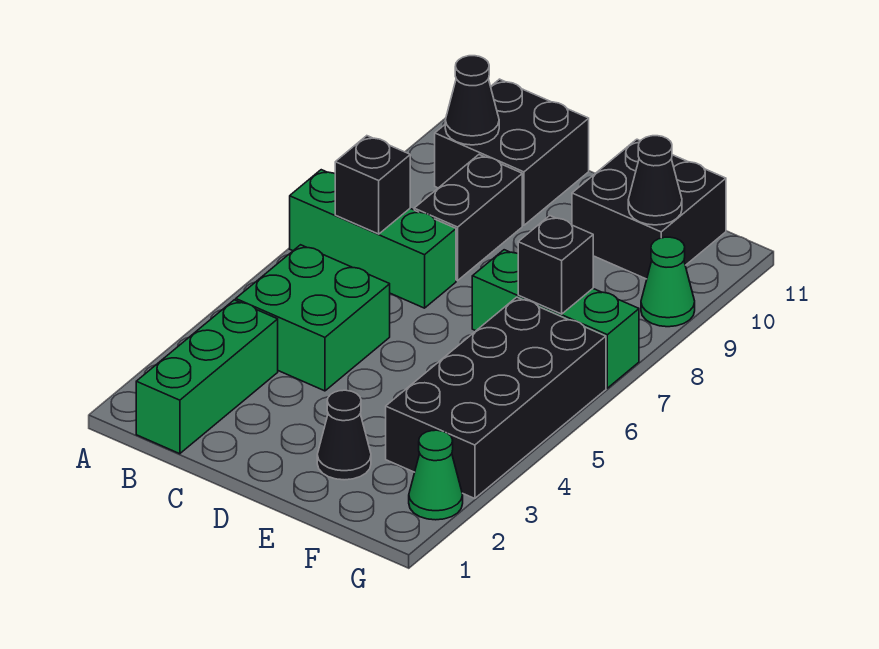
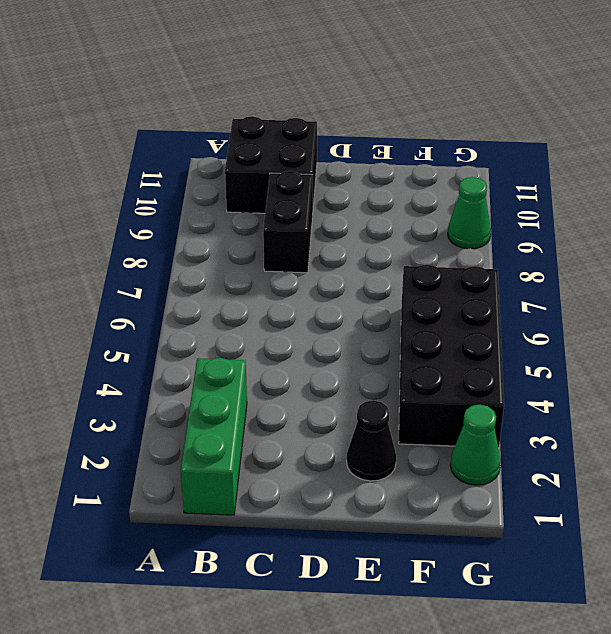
none -> green brick A7:C7 level 1
none -> green brick B4:C5 level 1
none -> green brick E7:G7 level 1

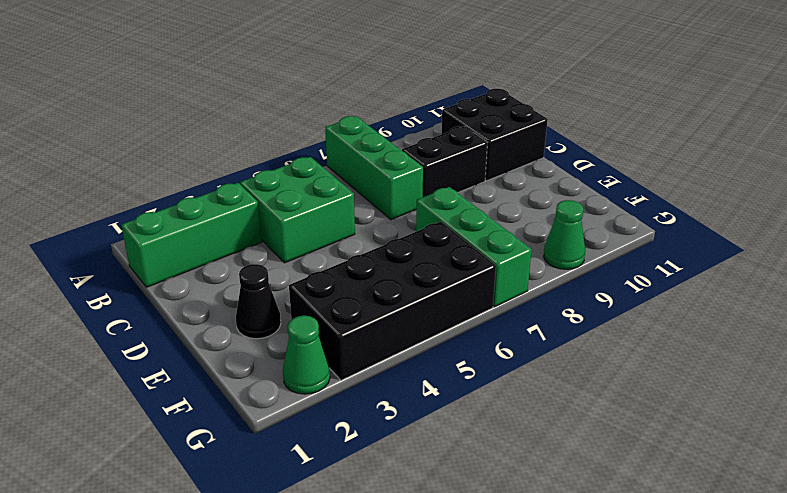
none -> black brick E10:F11 level 1
none -> black brick B7 level 2
none -> black cone B10 level 2

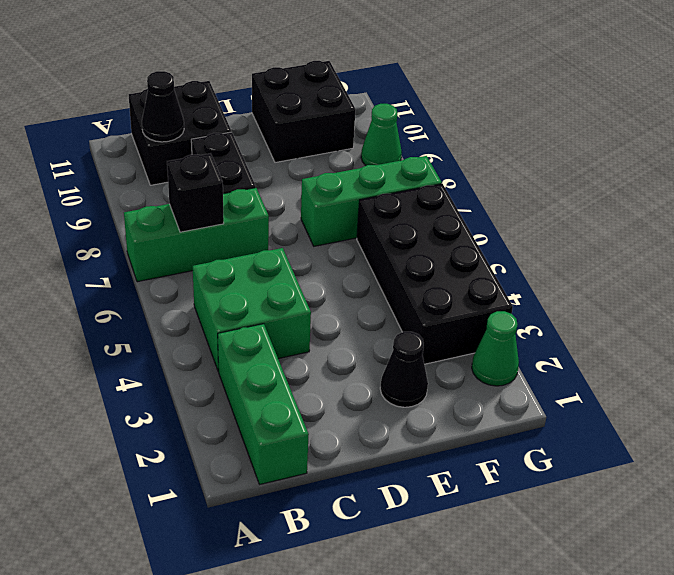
none -> black brick F7 level 2
none -> black cone F10 level 2

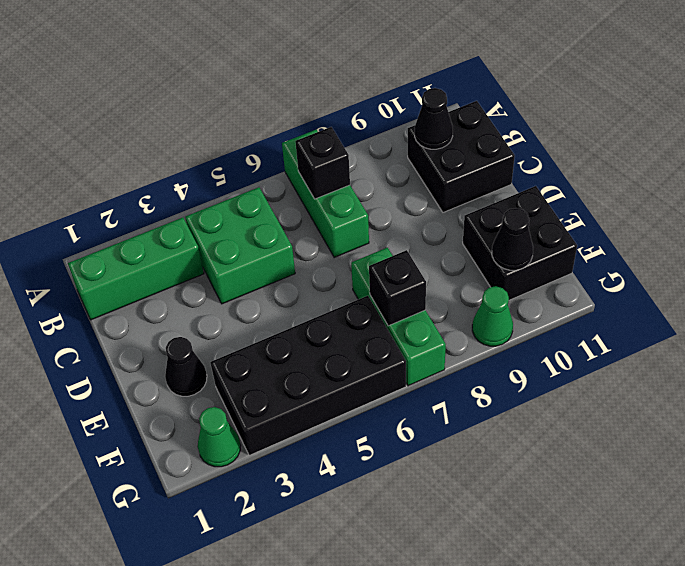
none -> black brick C8:C9 level 1

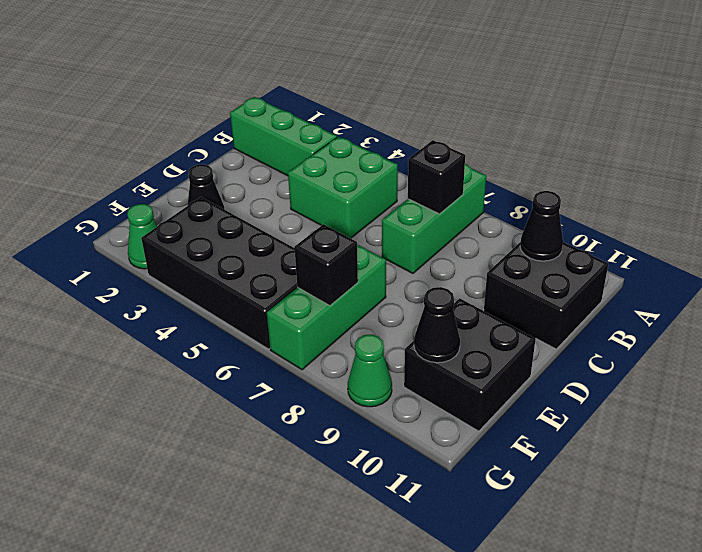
none -> black brick C8:C9 level 1

